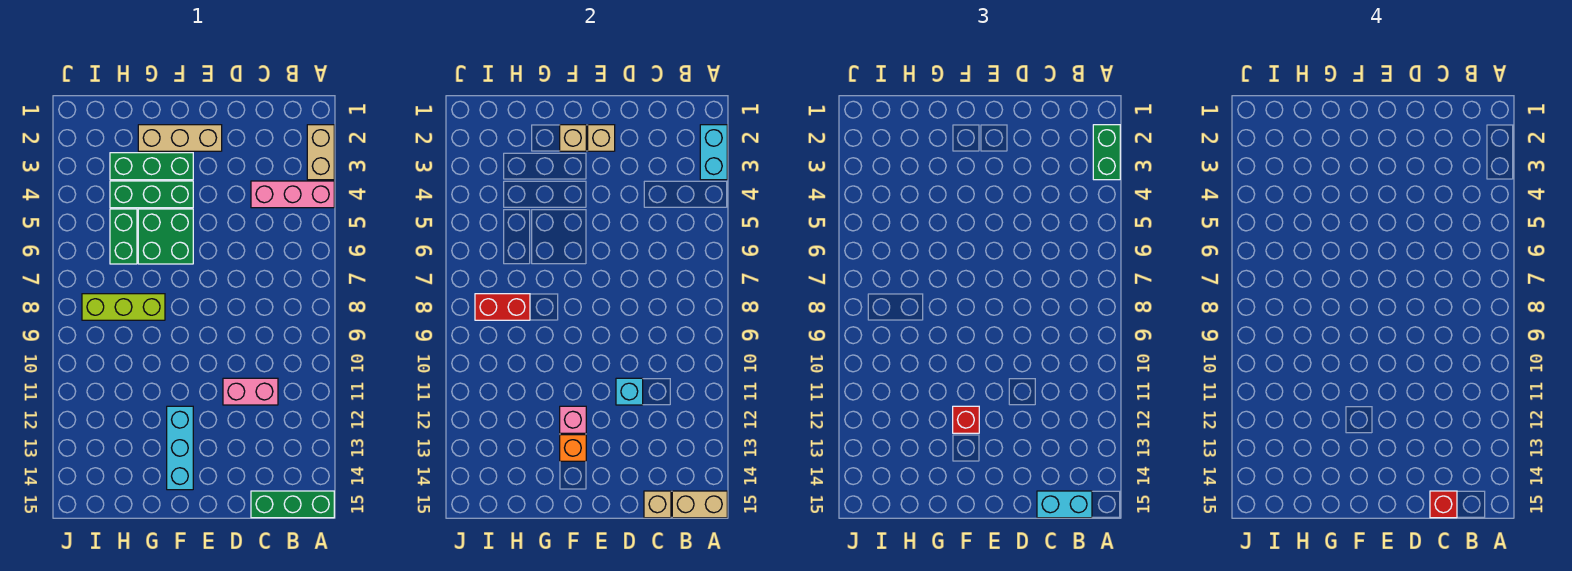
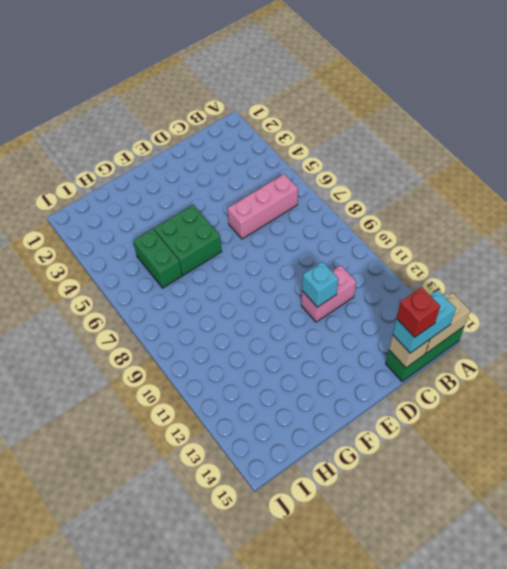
pink brick B6:D6 level 1 -> pink brick A4:C4 level 1
none -> tan brick A2:A3 level 1
none -> tan brick E2:G2 level 1
none -> green brick F3:H3 level 1

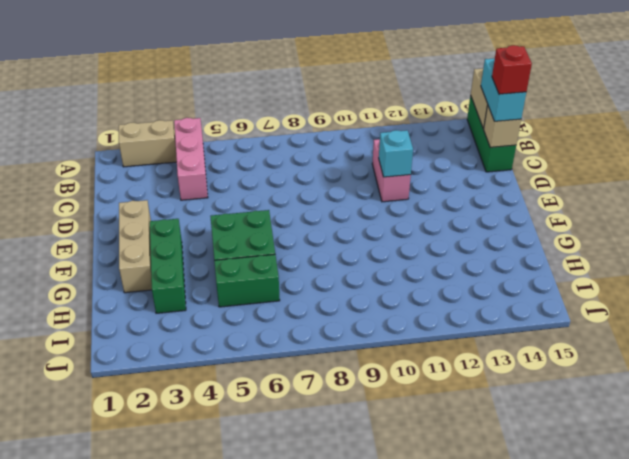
none -> green brick F4:H4 level 1
none -> cyan brick F12:F14 level 1
none -> lime brick G8:I8 level 1

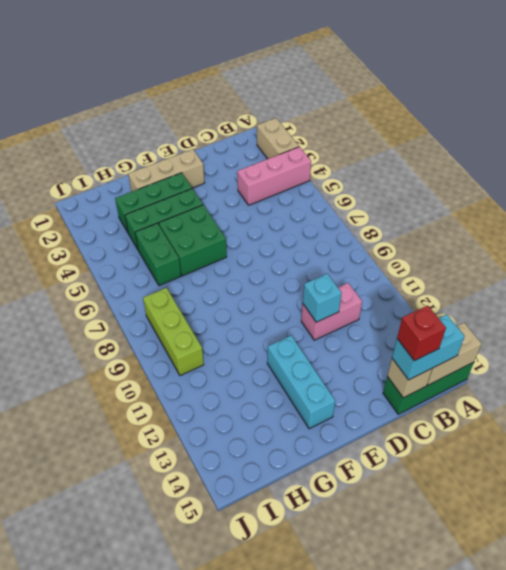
lime brick I8:I10 level 1 -> lime brick G8:I8 level 1
none -> cyan brick A2:A3 level 2
none -> tan brick E2 level 2
none -> tan brick F2 level 2

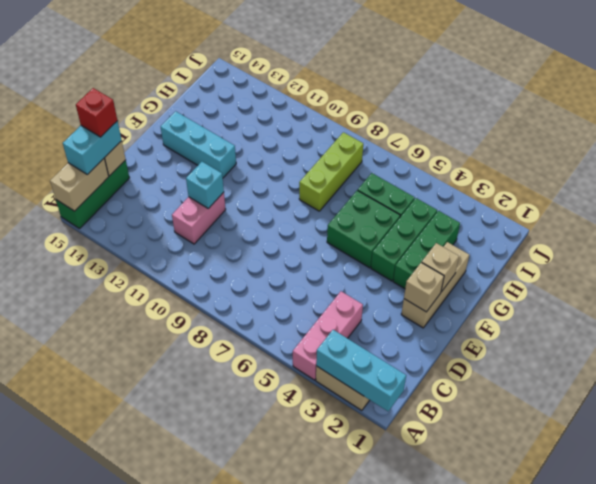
cyan brick A1:A3 level 2 -> cyan brick A2:A3 level 2
none -> pink brick F12 level 2
none -> orange brick F13 level 2
none -> red brick H8:I8 level 2

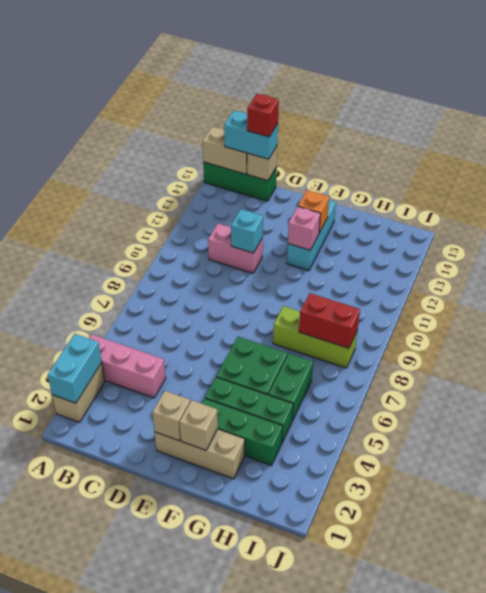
none -> green brick A2:A3 level 3
none -> red brick F12 level 3

